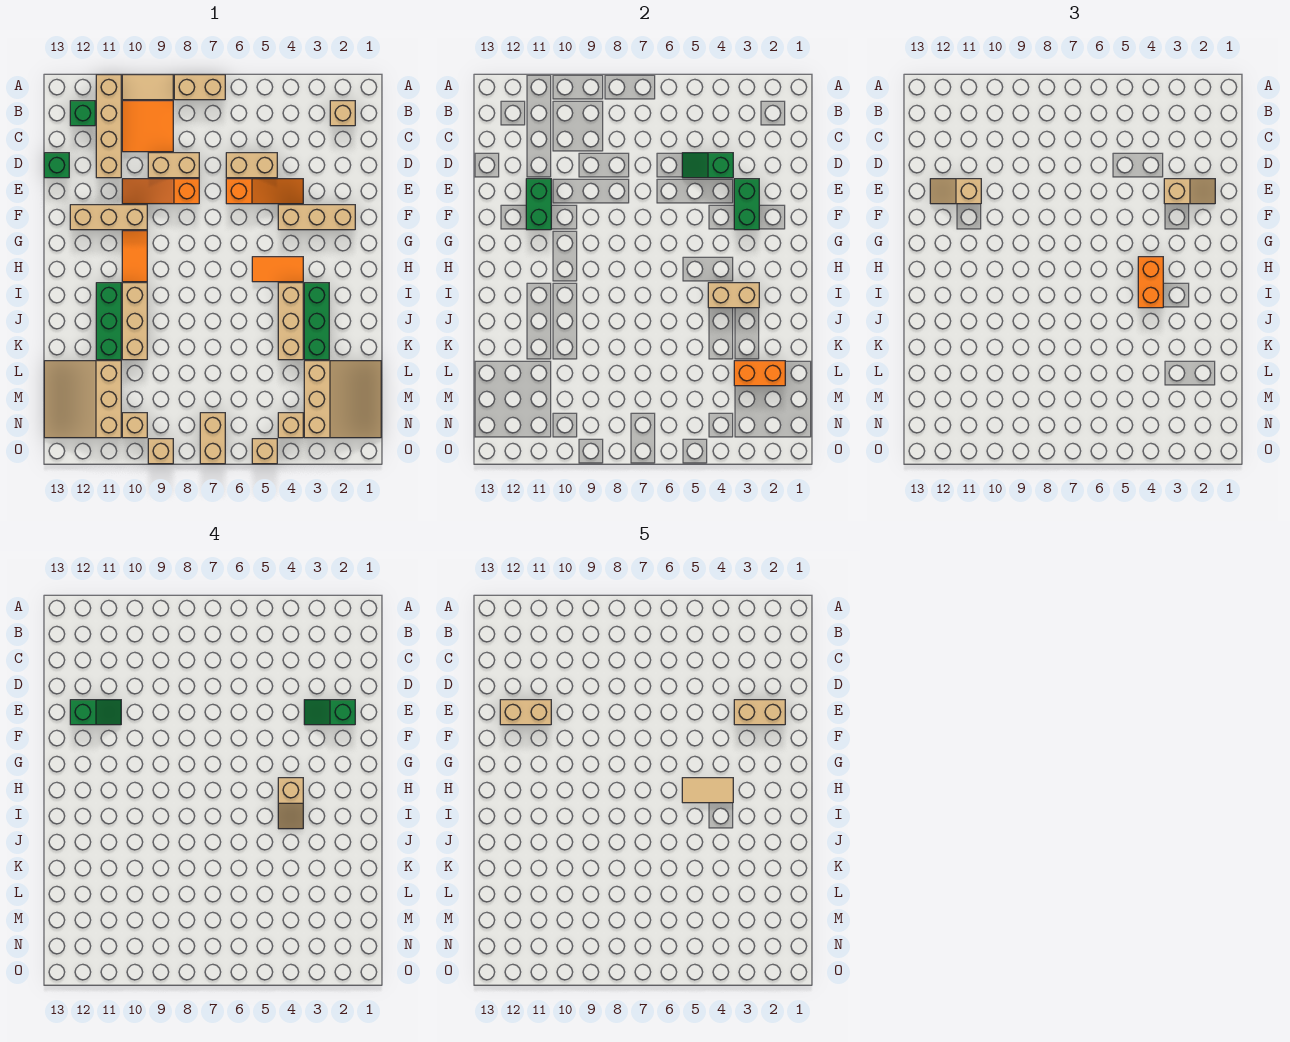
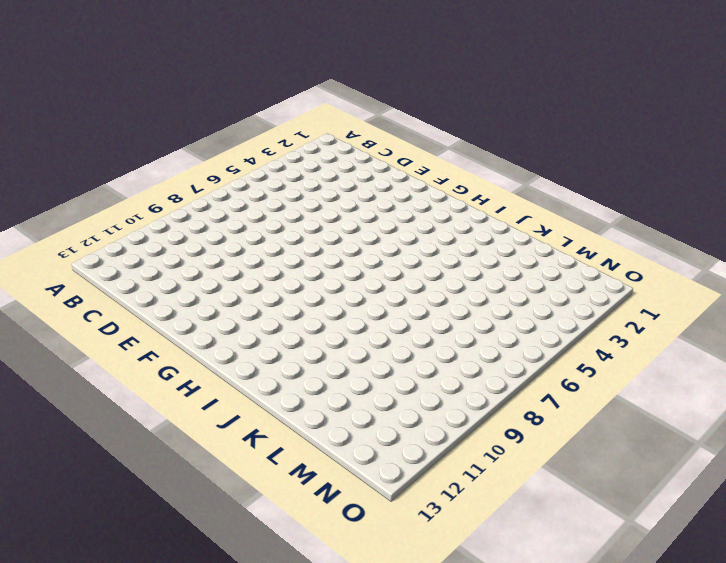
none -> tan brick A7:A8 level 1
none -> tan tile A9:A10 level 1
none -> tan brick A11:D11 level 1
none -> tan brick B2 level 1

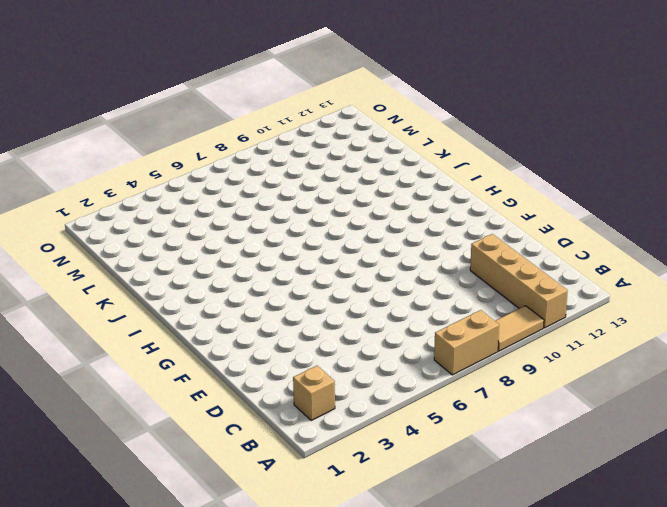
none -> orange tile B9:C10 level 1
none -> green brick B12 level 1
none -> tan brick D5:D6 level 1
none -> tan brick D8:D9 level 1

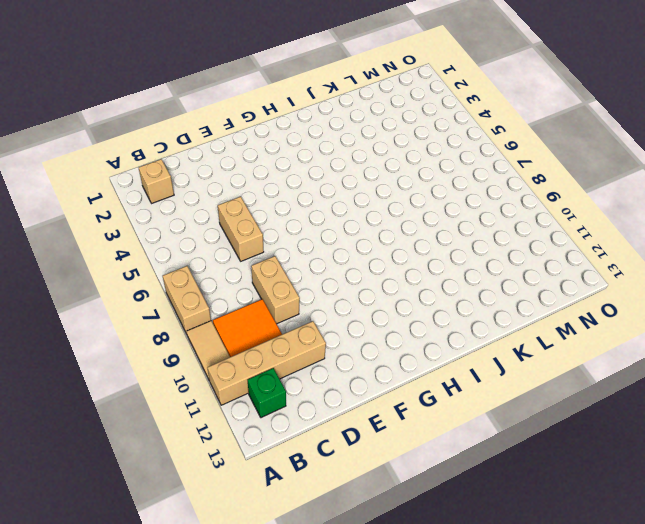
none -> green brick D13 level 1
none -> orange slope E4:E6 level 1 top 6
none -> orange slope E8:E10 level 1 top 8
none -> tan brick F2:F4 level 1

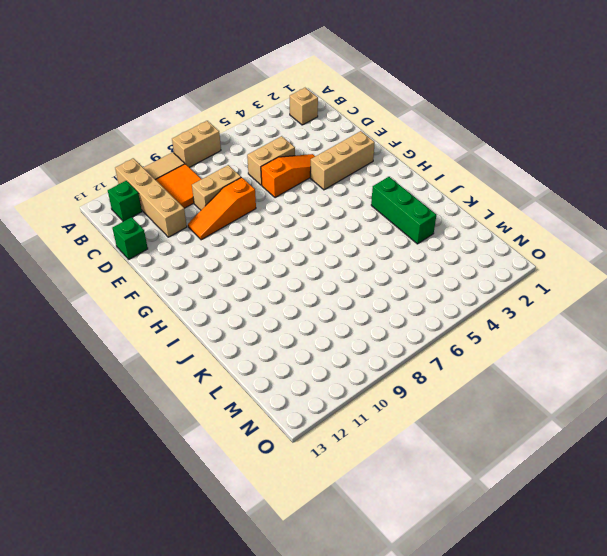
none -> tan brick F10:F12 level 1
none -> orange tile G10:H10 level 1
none -> orange tile H4:H5 level 1
none -> tan brick I4:K4 level 1

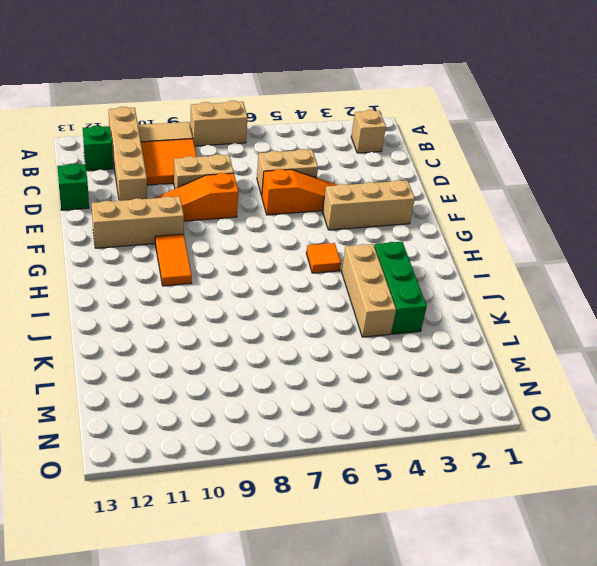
orange tile H5 level 1 -> orange tile H4:H5 level 1
none -> tan brick I10:K10 level 1
none -> green brick I11:K11 level 1
none -> tan slope L1:N3 level 1 top 3
none -> tan slope L11:N13 level 1 top 11

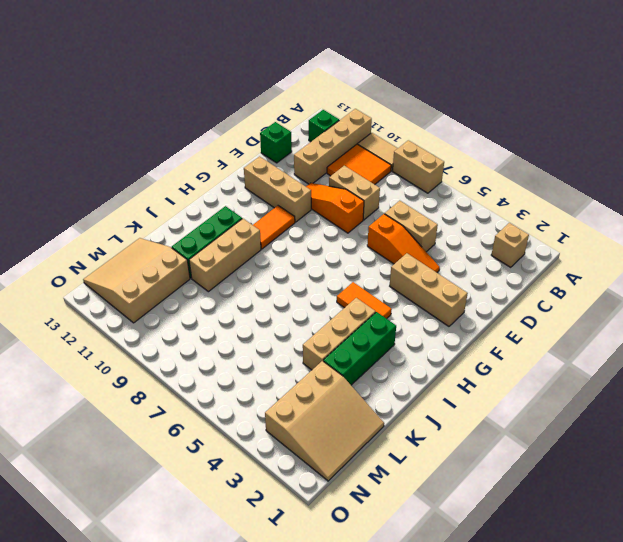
none -> tan brick N4 level 1
none -> tan brick N7:O7 level 1
none -> tan brick N10 level 1
none -> tan brick O5 level 1

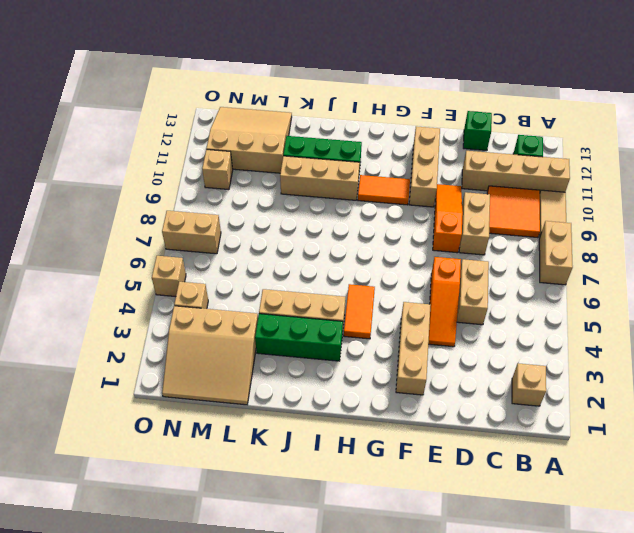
none -> tan brick O9 level 1
none -> green slope D4:D5 level 2 top 4
none -> green brick E3:F3 level 2
none -> green brick E11:F11 level 2

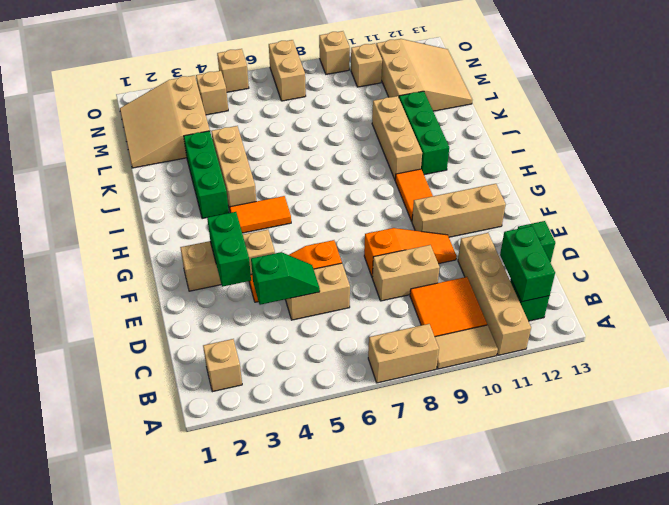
green brick B12:C12 level 2 -> green brick E11:F11 level 2
none -> tan brick I3:I4 level 2
none -> orange brick L2:L3 level 2
none -> tan slope E2:E3 level 3 top 3
none -> tan slope E11:E12 level 3 top 11

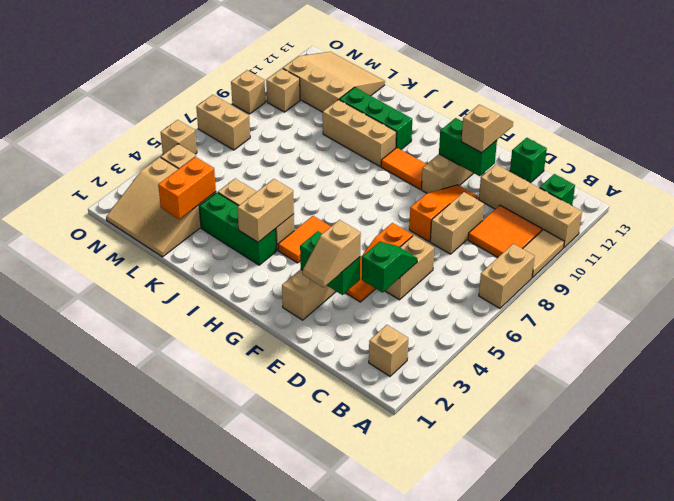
none -> orange brick H4:I4 level 3
none -> green slope E2:E3 level 4 top 2
none -> green slope E11:E12 level 4 top 12
none -> tan slope H4:I4 level 4 top H

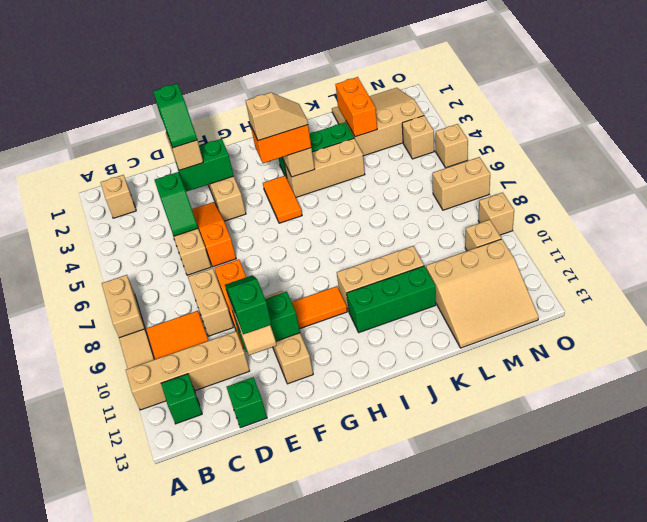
none -> tan brick E2:E3 level 5
none -> tan brick E11:E12 level 5
none -> tan tile H4:H5 level 5

